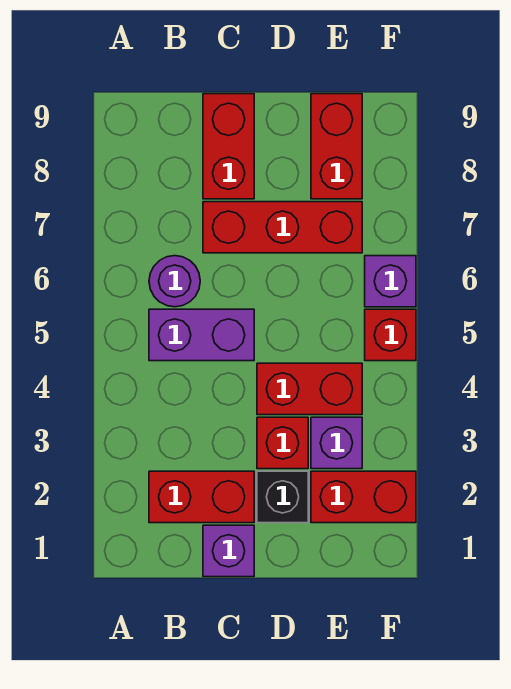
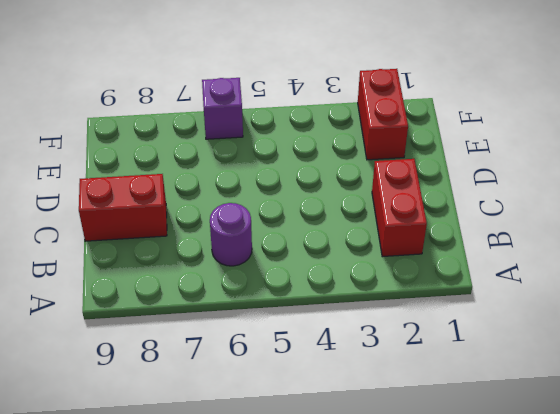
none -> purple brick B5:C5 level 1
none -> purple brick C1 level 1
none -> red brick C7:E7 level 1

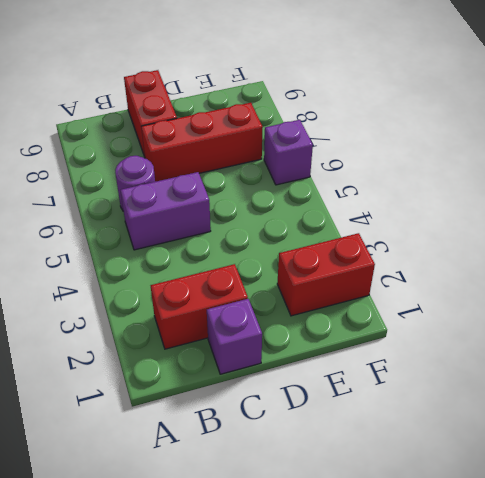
none -> black brick D2 level 1
none -> red brick D3 level 1
none -> red brick D4:E4 level 1

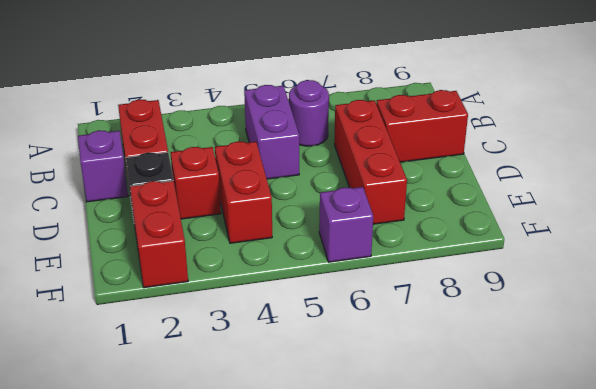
none -> purple brick E3 level 1
none -> red brick E8:E9 level 1
none -> red brick F5 level 1

